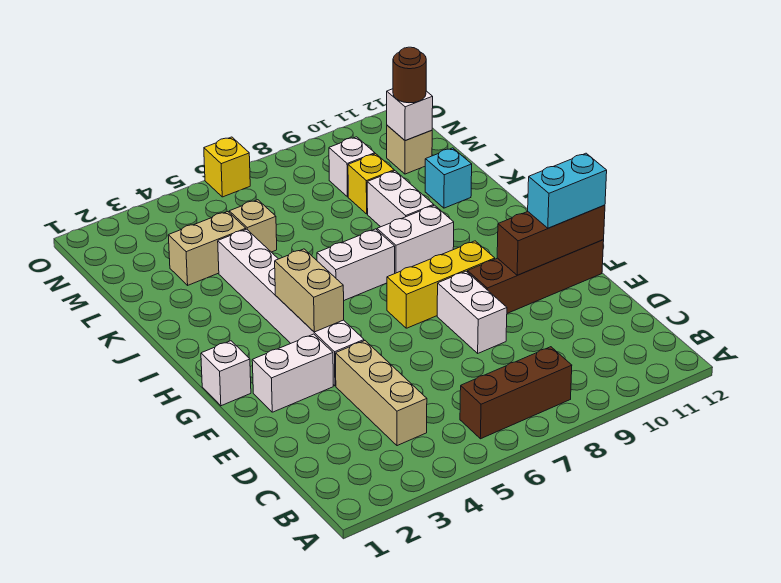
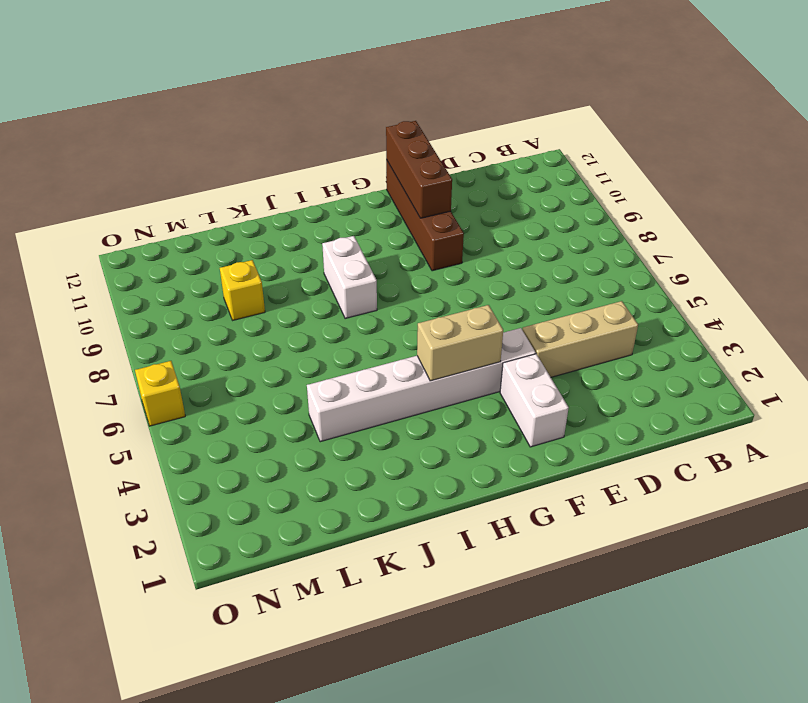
none -> brown brick B6:B8 level 1
none -> white brick E8:F8 level 1
none -> white brick G1 level 1

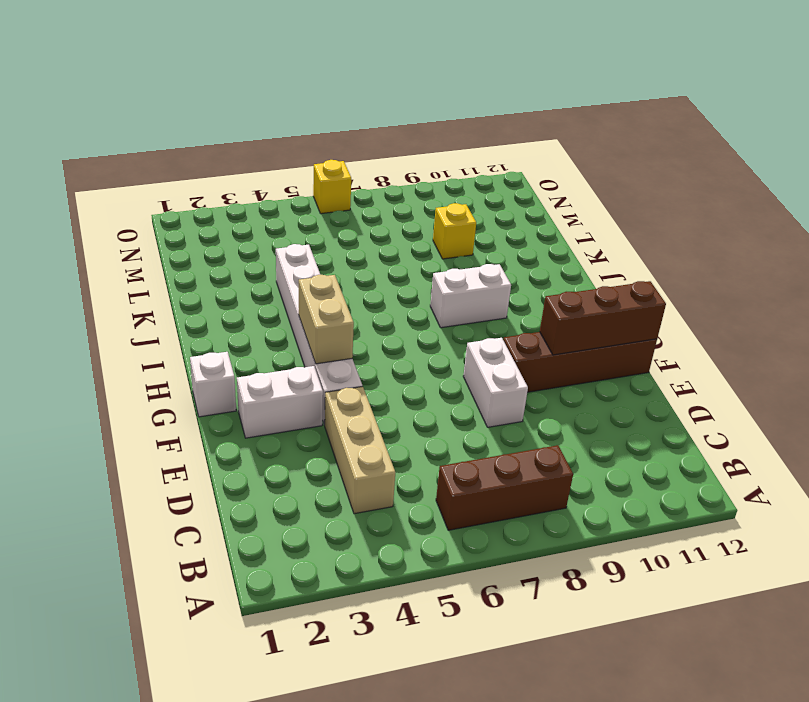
none -> yellow brick G7:G9 level 1
none -> white brick I6:I7 level 1
none -> white brick J9:K9 level 1

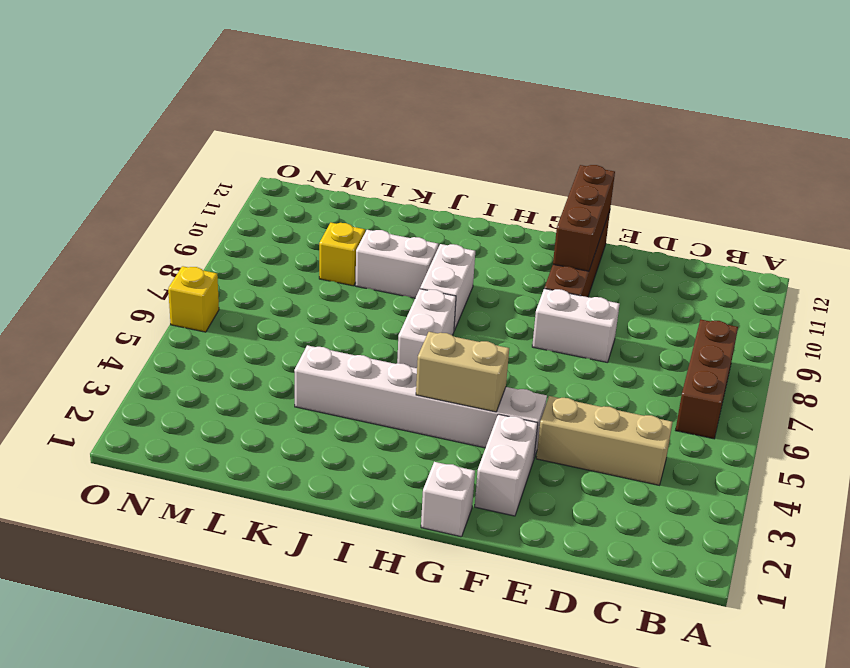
none -> yellow brick G7:G9 level 1
none -> cyan brick K11 level 1
none -> tan brick L3:L4 level 1

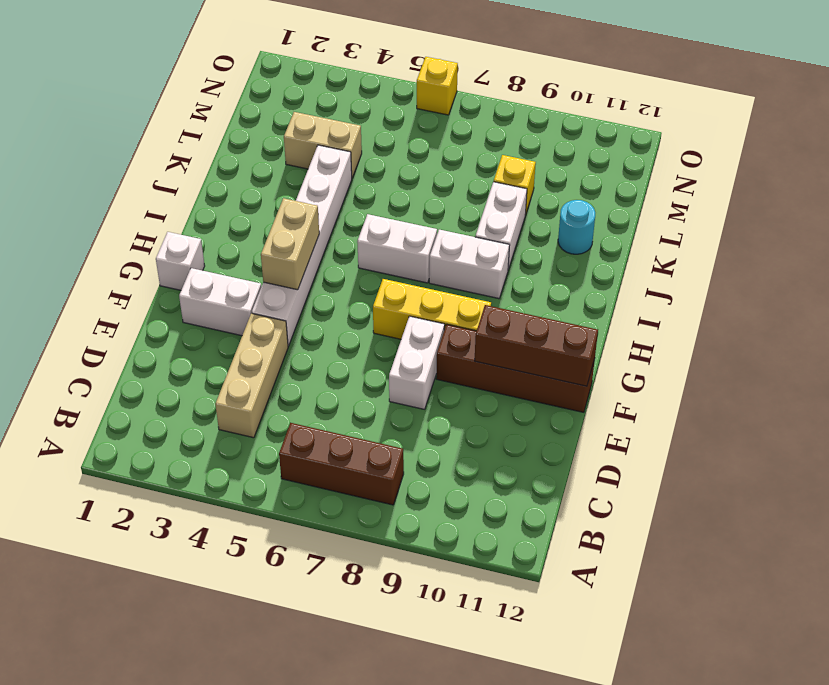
cyan round brick K11 level 1 -> cyan brick K11 level 1
none -> tan brick L5 level 1
none -> white brick M9 level 1
none -> tan brick M11 level 1

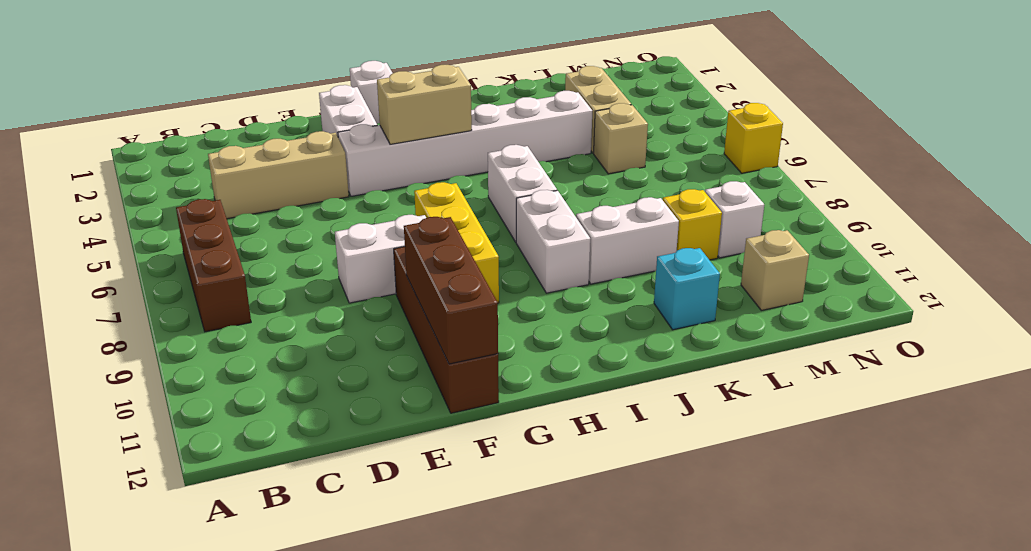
none -> white brick M11 level 2
none -> cyan brick F11:F12 level 3
none -> brown round brick M11 level 3

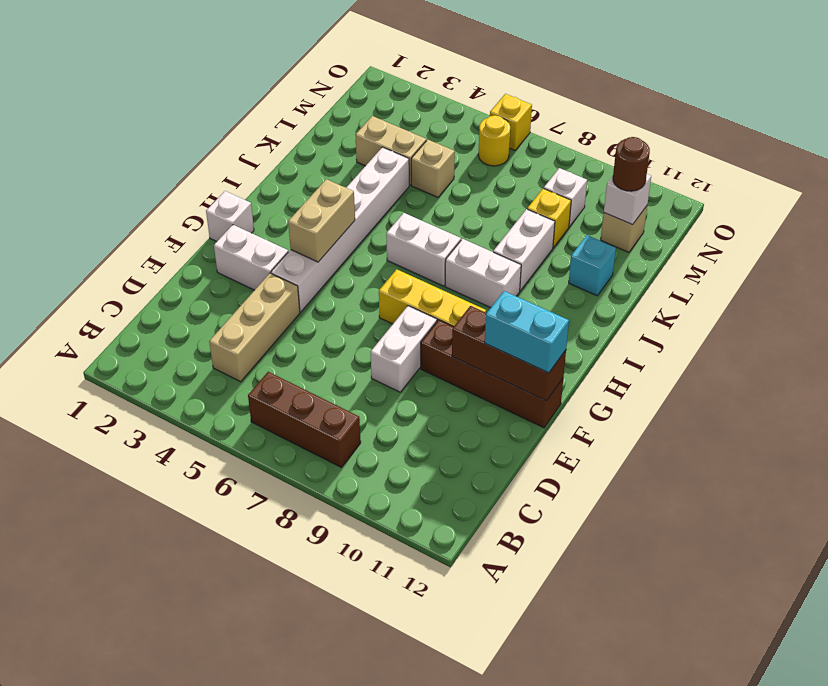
yellow round brick N6 level 1 -> none

